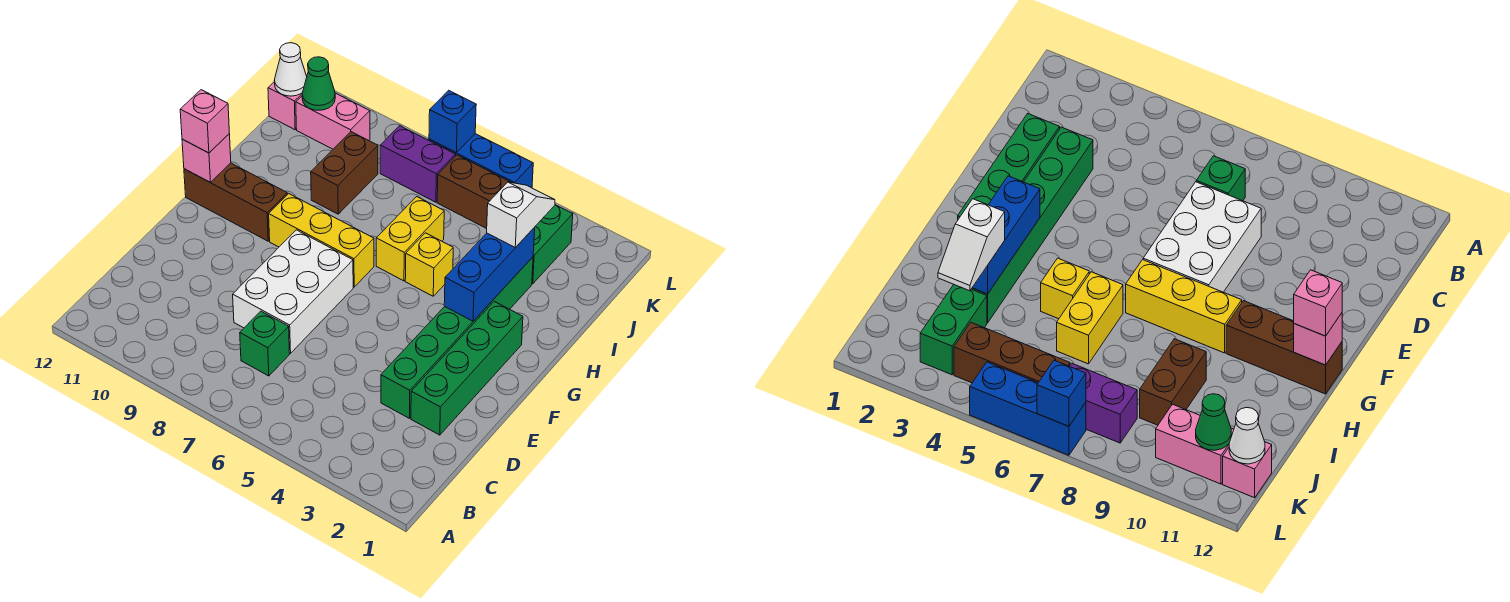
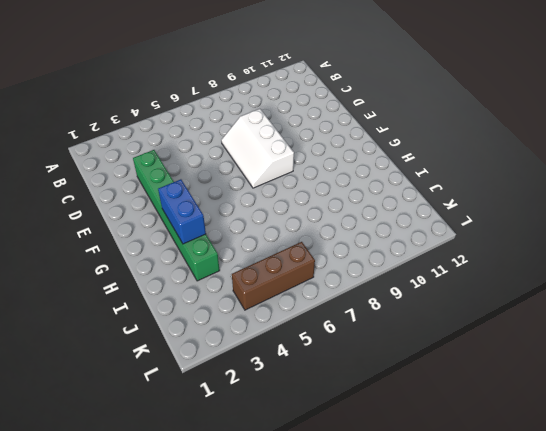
white slope D7:F8 level 1 top 8 -> white brick D7:F8 level 1
blue brick G3:H3 level 2 -> blue brick G3:I3 level 2
none -> green brick C7 level 1
none -> green brick D2:G2 level 1
none -> yellow brick G7:G9 level 1

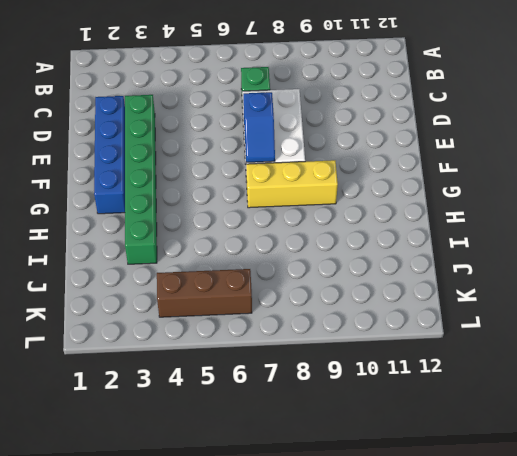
blue brick D2:G2 level 1 -> green brick D2:G2 level 1
blue slope E7:F7 level 2 top E -> none
none -> brown brick G10:G12 level 1
none -> yellow brick H5 level 1
none -> yellow brick H6:I6 level 1

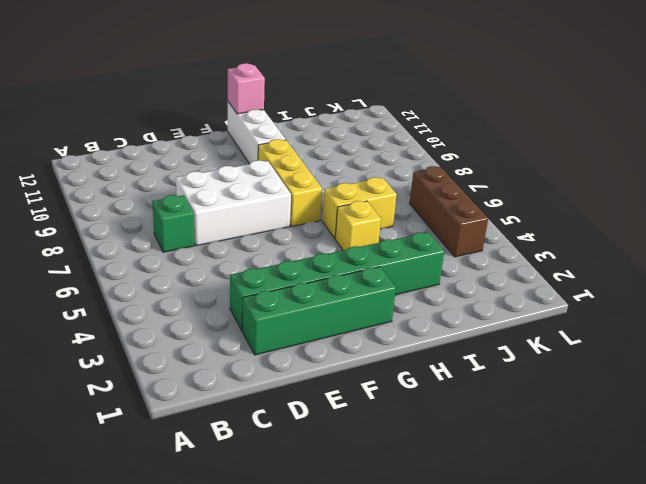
white brick G10:G12 level 1 -> brown brick G10:G12 level 1
none -> brown brick I9:J9 level 1
none -> green brick J3:K3 level 1
none -> purple brick K7:K8 level 1

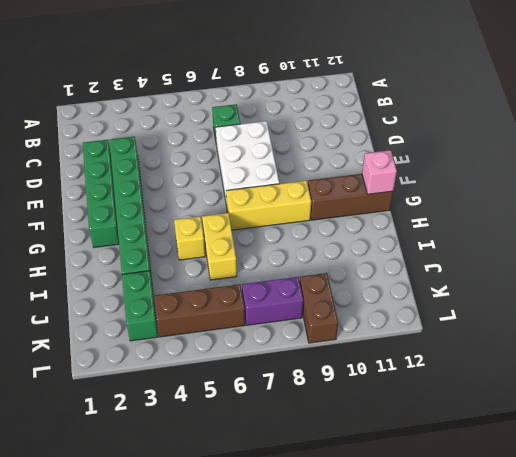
brown brick K9:L9 level 1 -> brown brick I9:J9 level 1
none -> pink brick K10:K11 level 1
none -> pink brick K12 level 1
none -> blue brick L5:L7 level 1

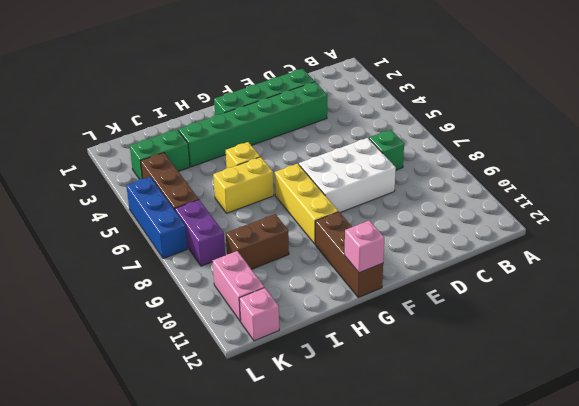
none -> blue brick G3:I3 level 2
none -> green cone K11 level 2
none -> white cone K12 level 2

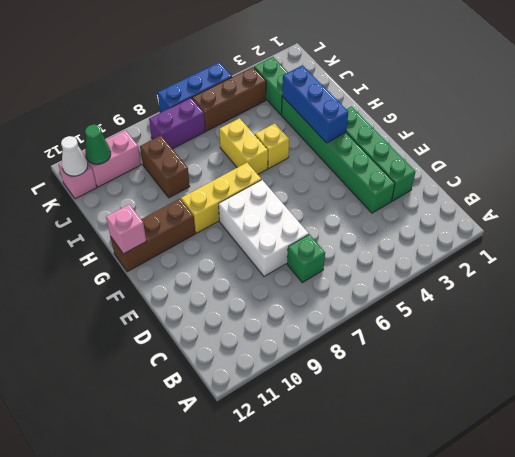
none -> blue brick L7 level 2
none -> pink brick G12 level 3
none -> white slope I3:J3 level 3 top I

